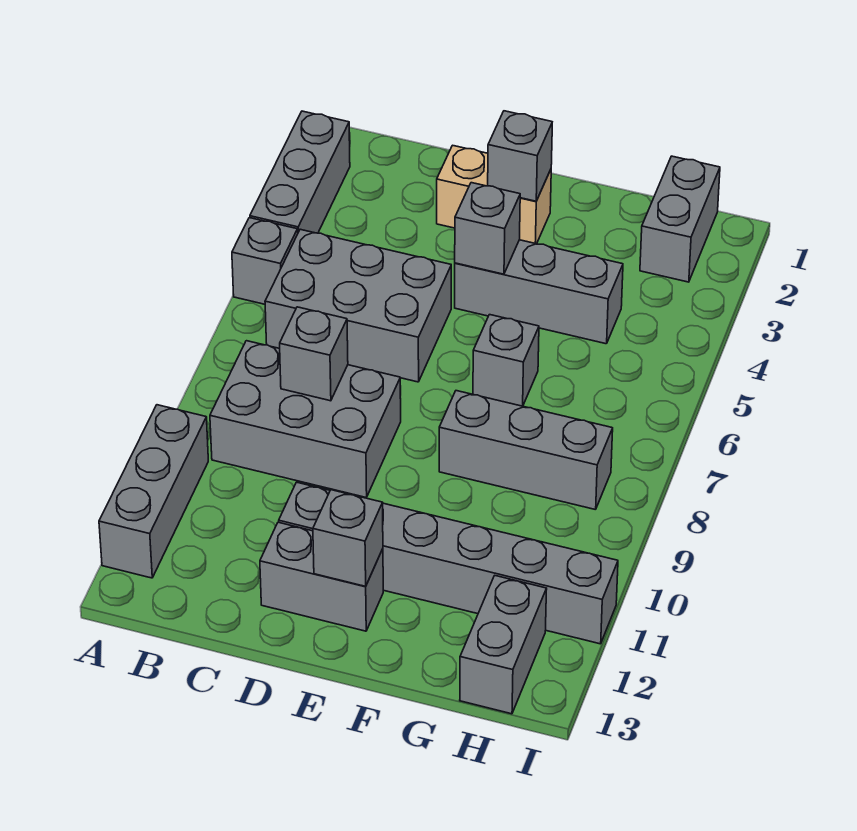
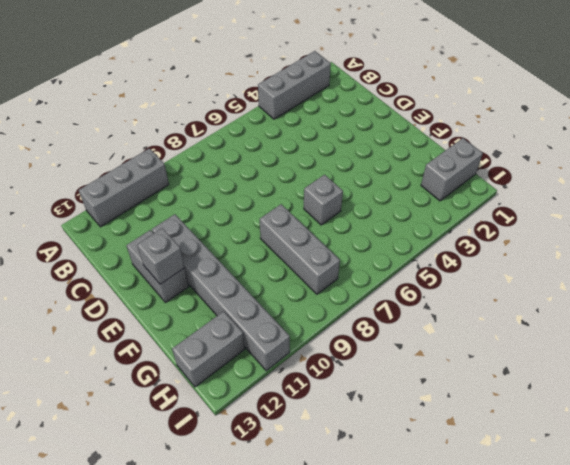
none -> grey brick A5 level 1
none -> grey brick B5:D6 level 1
none -> grey brick B8:D9 level 1

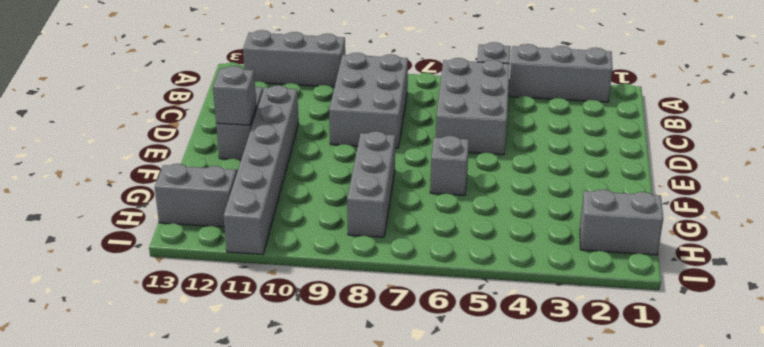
none -> tan brick D2:E2 level 1
none -> grey brick E4:G4 level 1
none -> grey brick C8 level 2

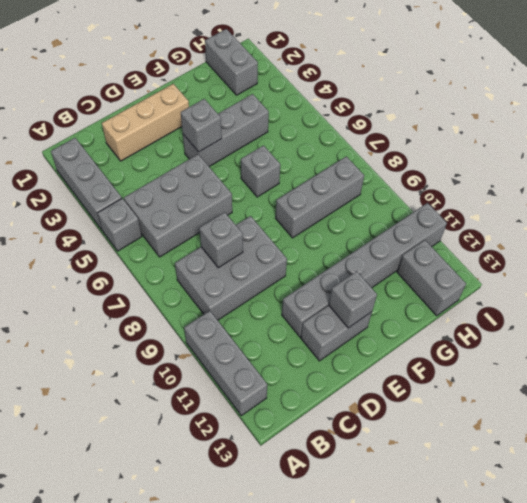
tan brick C2:E2 level 1 -> tan brick D2:E2 level 1
none -> grey brick E2 level 2

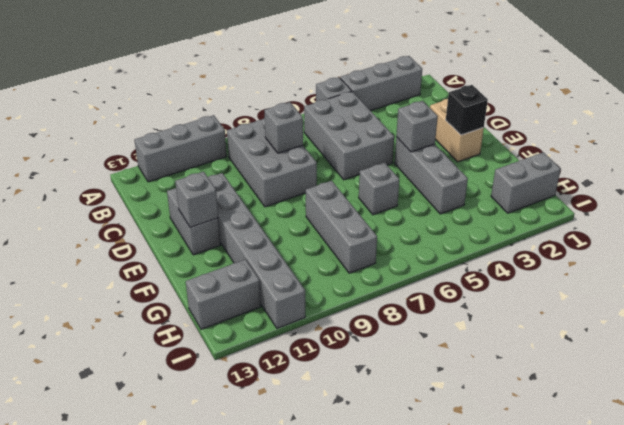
black brick E2 level 2 -> grey brick E2 level 2

